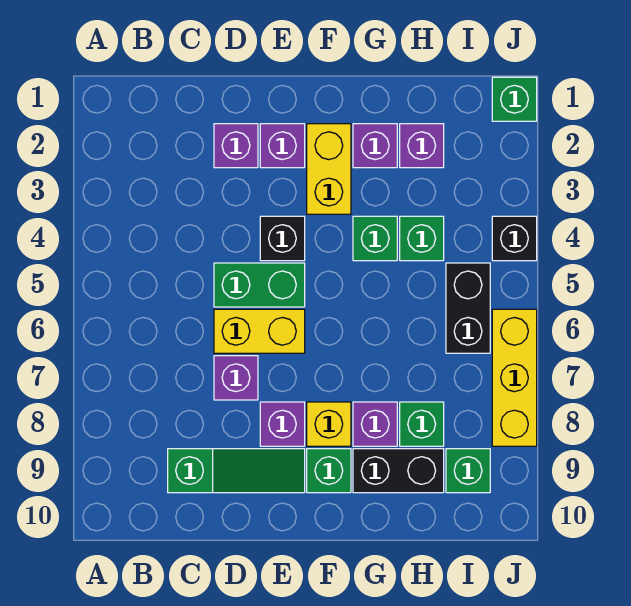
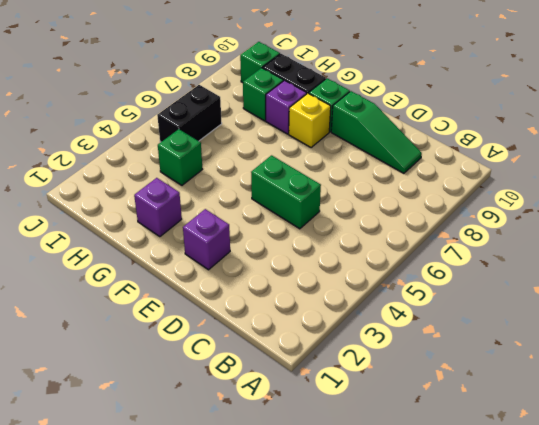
green slope C9:E9 level 1 top E -> green slope C9:E9 level 1 top C
none -> purple brick D2 level 1
none -> yellow brick D6:E6 level 1
none -> purple brick D7 level 1

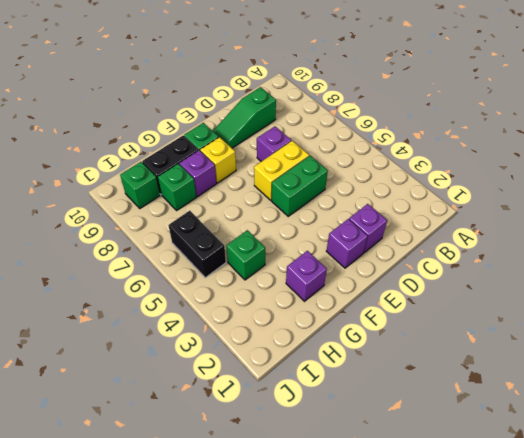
none -> black brick E4 level 1
none -> purple brick E8 level 1
none -> yellow brick F2:F3 level 1

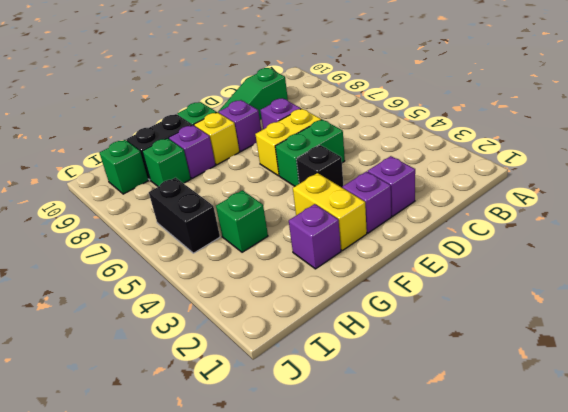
none -> green brick G4 level 1
none -> purple brick H2 level 1
none -> green brick J1 level 1

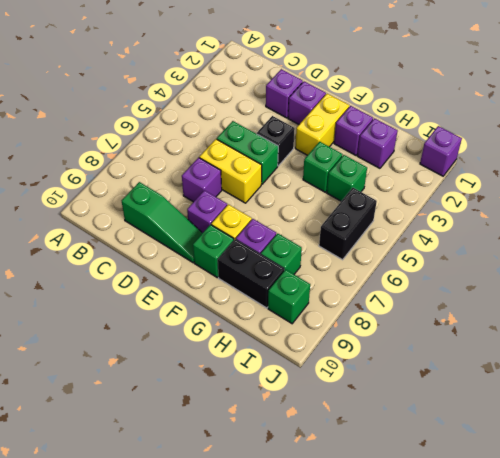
purple brick J1 level 1 -> green brick J1 level 1
none -> black brick J4 level 1
none -> yellow brick J6:J8 level 1

